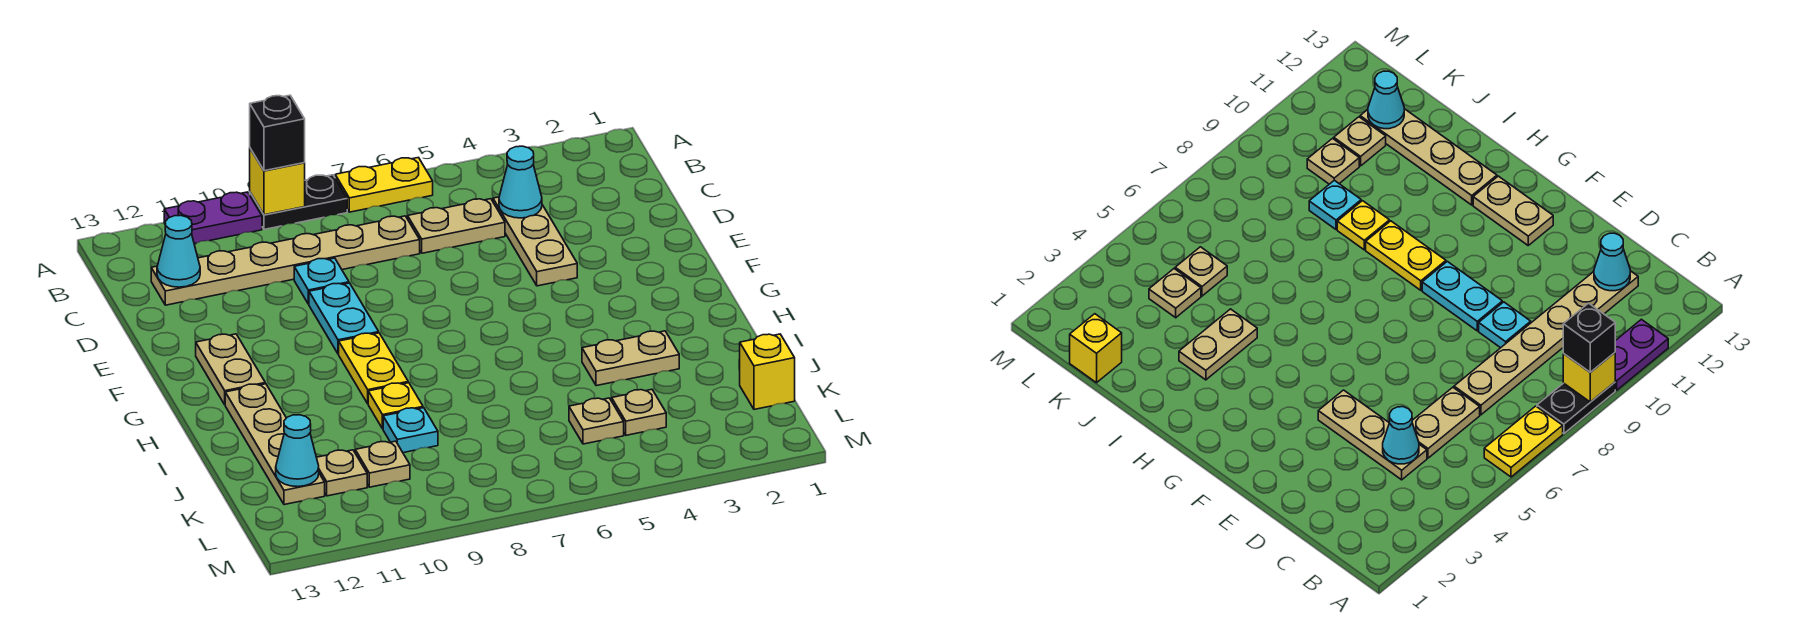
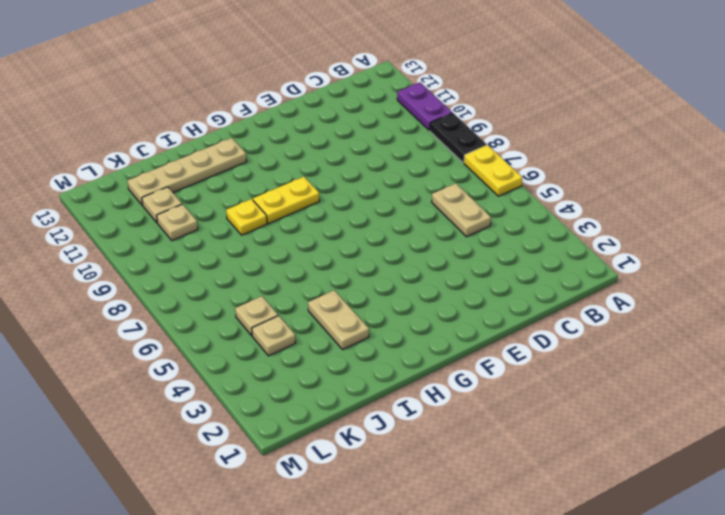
none -> tan plate C4:E4 level 1
none -> tan plate C7:C12 level 1
none -> cyan plate D9 level 1

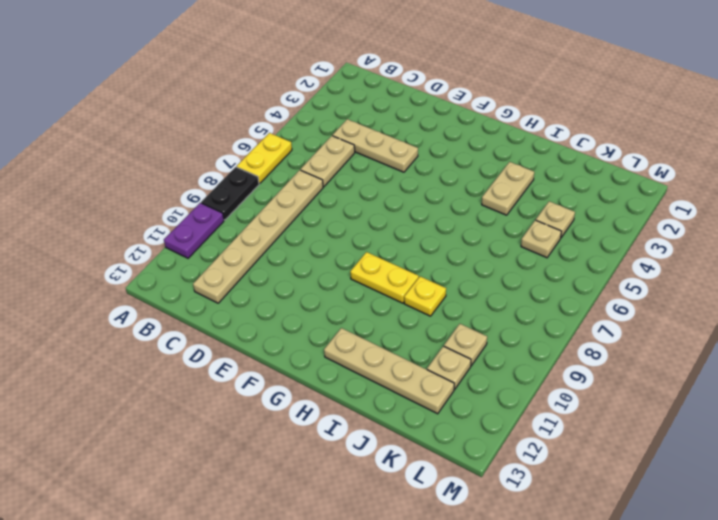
none -> cyan plate D9 level 1
none -> cyan plate E9:F9 level 1
none -> tan plate F12:G12 level 1

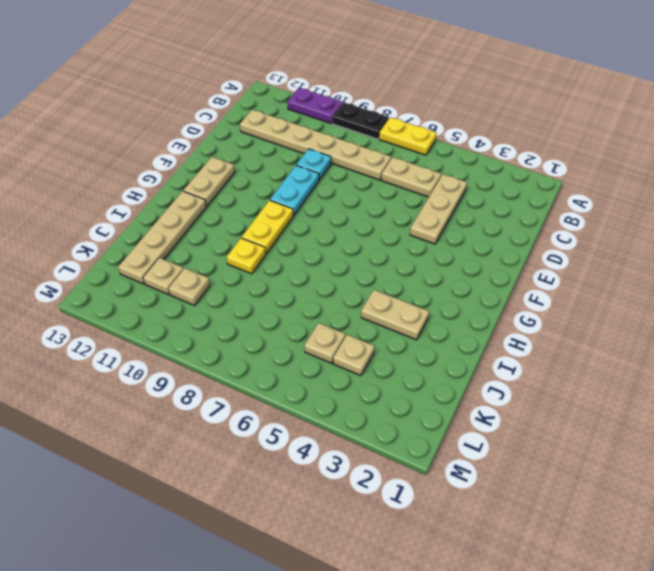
none -> cyan plate J9 level 1
none -> yellow brick K1 level 1
none -> yellow brick A9 level 2

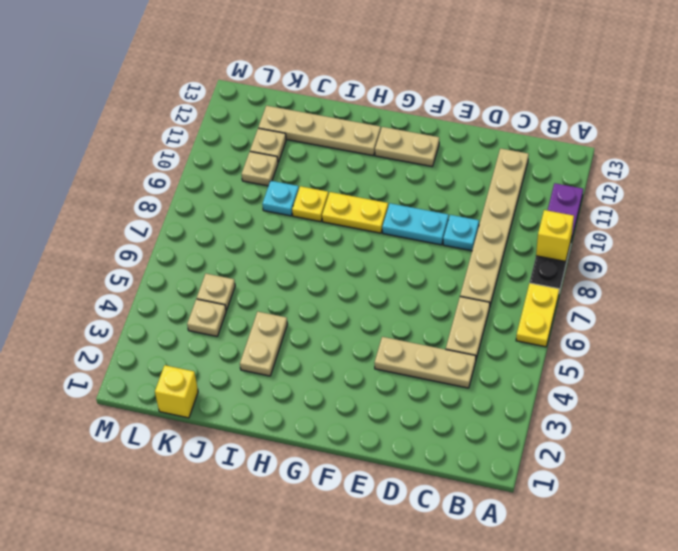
none -> cyan cone C4 level 2
none -> cyan cone C12 level 2
none -> cyan cone K12 level 2

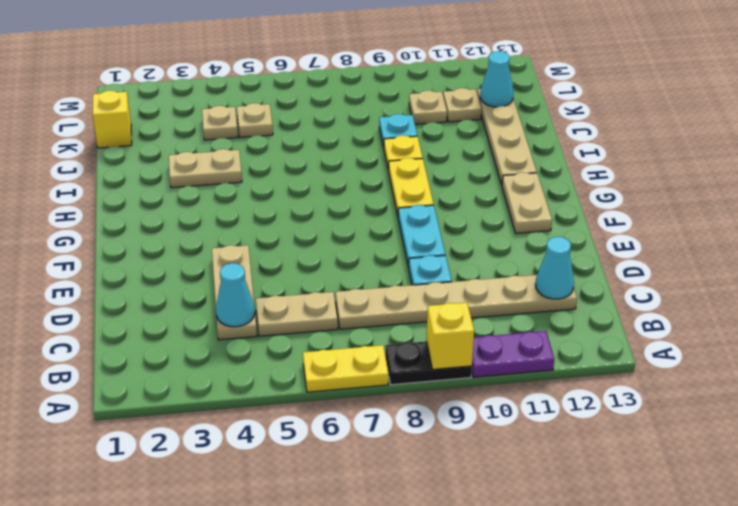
none -> black brick A9 level 3

